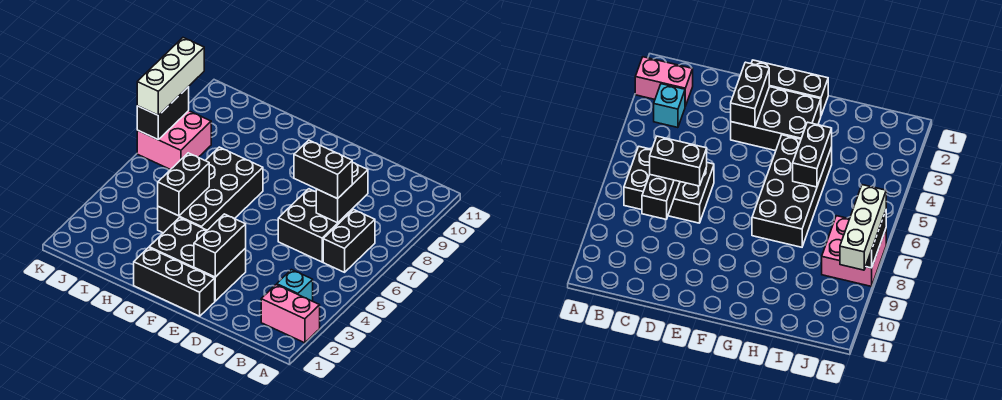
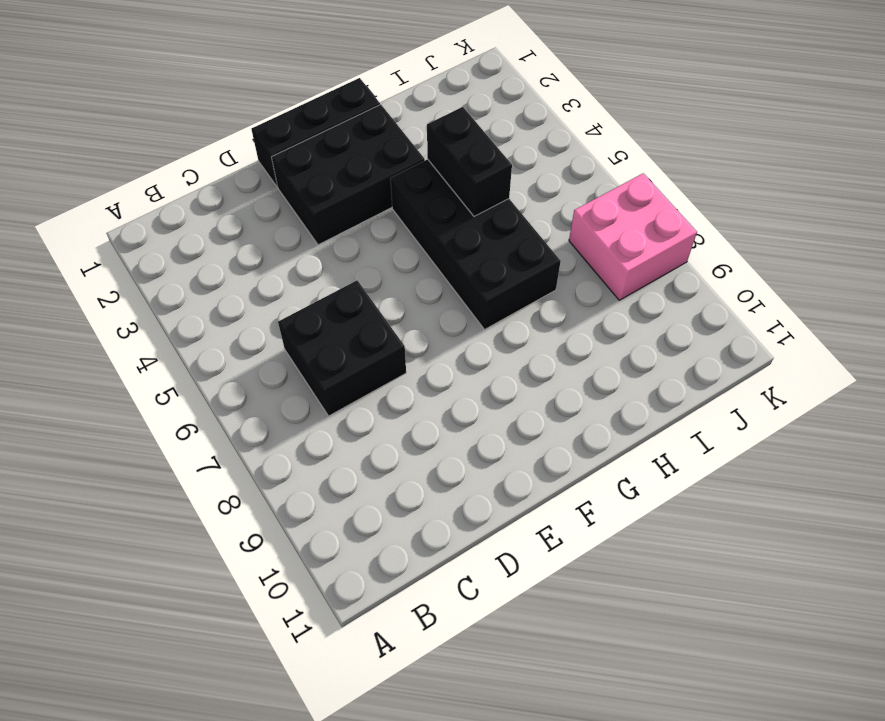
none -> pink brick A2:B2 level 1
none -> cyan brick B3 level 1
none -> black brick B6:B7 level 1

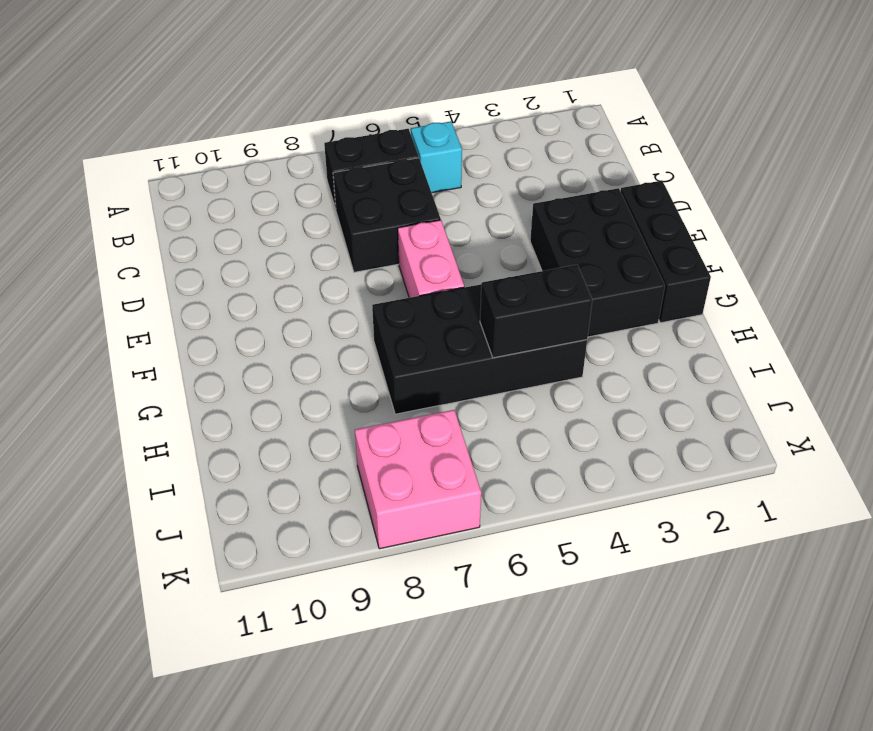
cyan brick B5 level 1 -> cyan brick B3 level 1
pink brick E6:F6 level 1 -> pink brick A2:B2 level 1
none -> black brick C7:C8 level 2
none -> black brick E2:E3 level 2
none -> black brick K7:K8 level 2

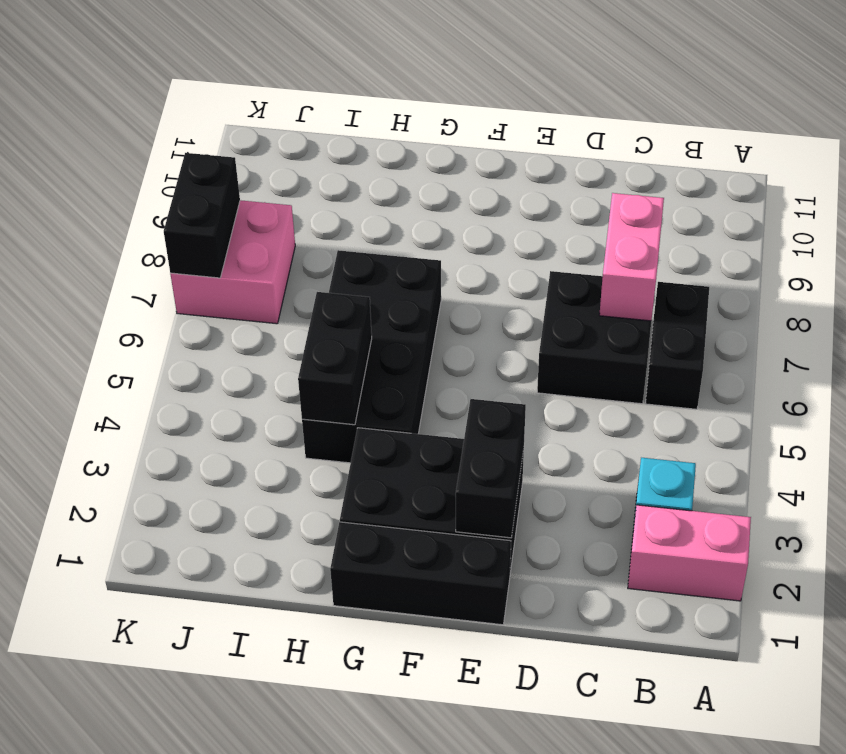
pink brick C7:C8 level 2 -> black brick C7:C8 level 2
none -> black brick C7:D7 level 3
none -> white brick K7:K9 level 3

